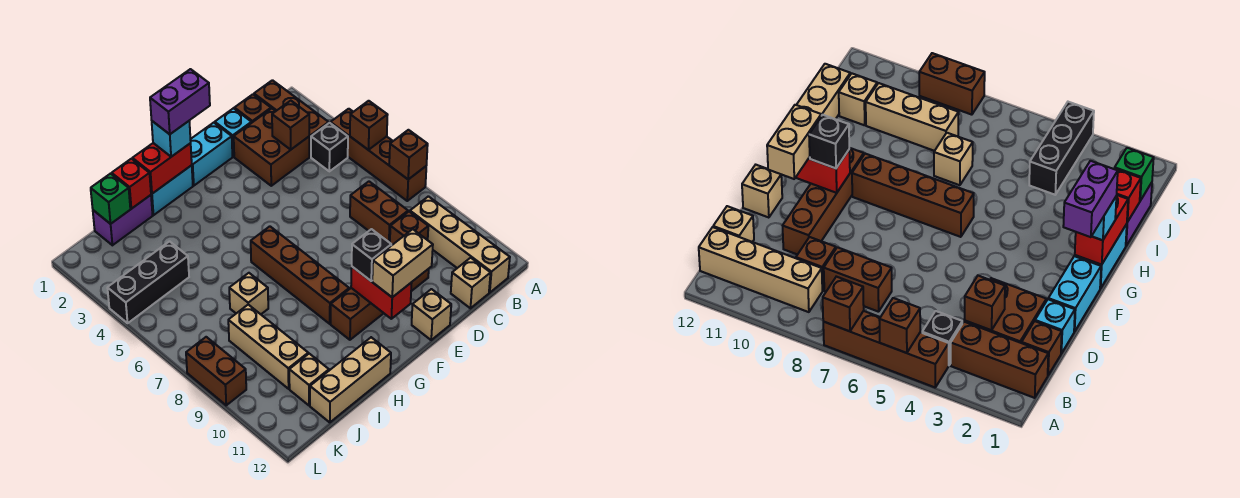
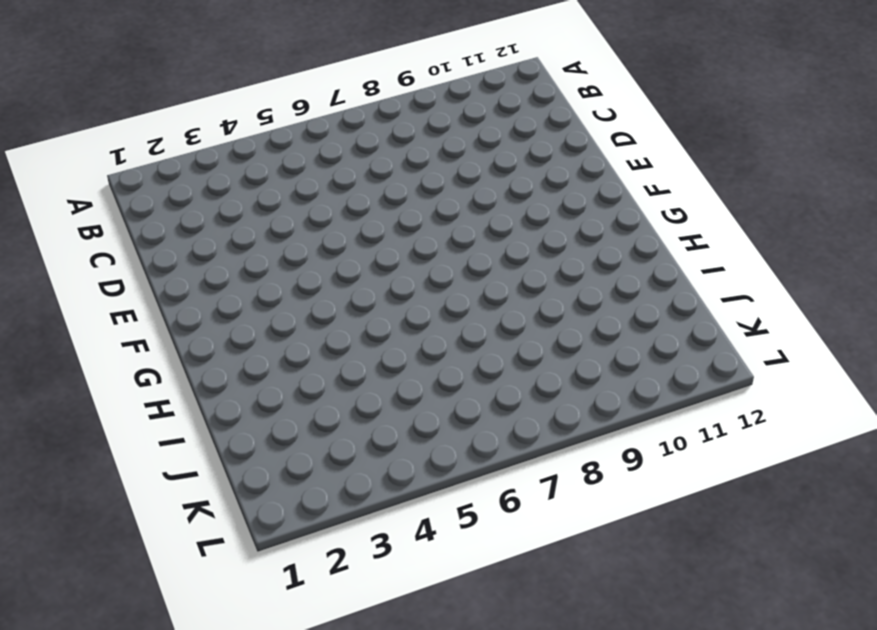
none -> brown brick A4:A7 level 1
none -> brown brick B1:B3 level 1
none -> black brick B4 level 1
none -> tan brick B9:B12 level 1

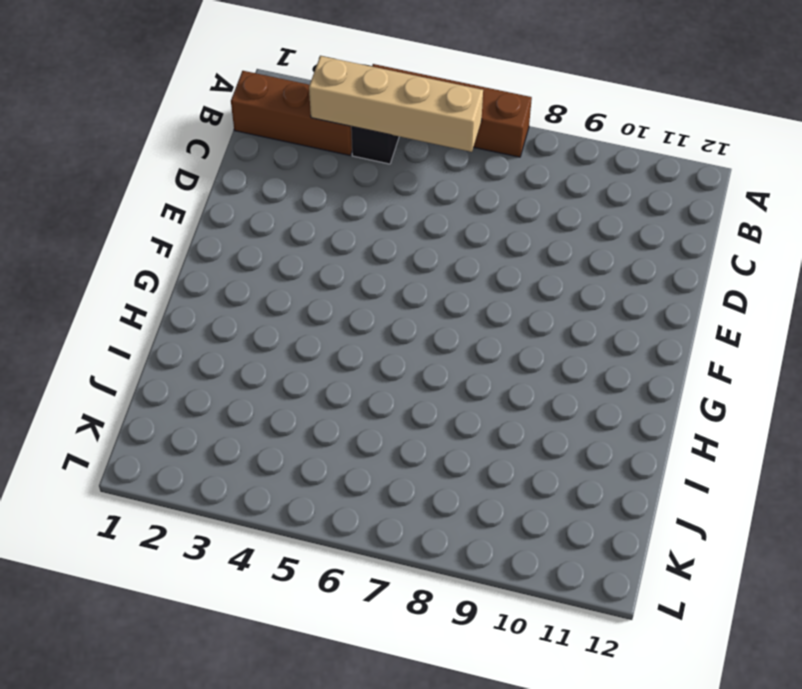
tan brick B3:B6 level 2 -> tan brick B9:B12 level 1
none -> brown brick C1 level 1
none -> brown brick C2:D3 level 1
none -> brown brick C7:C8 level 1
none -> brown brick C9 level 1

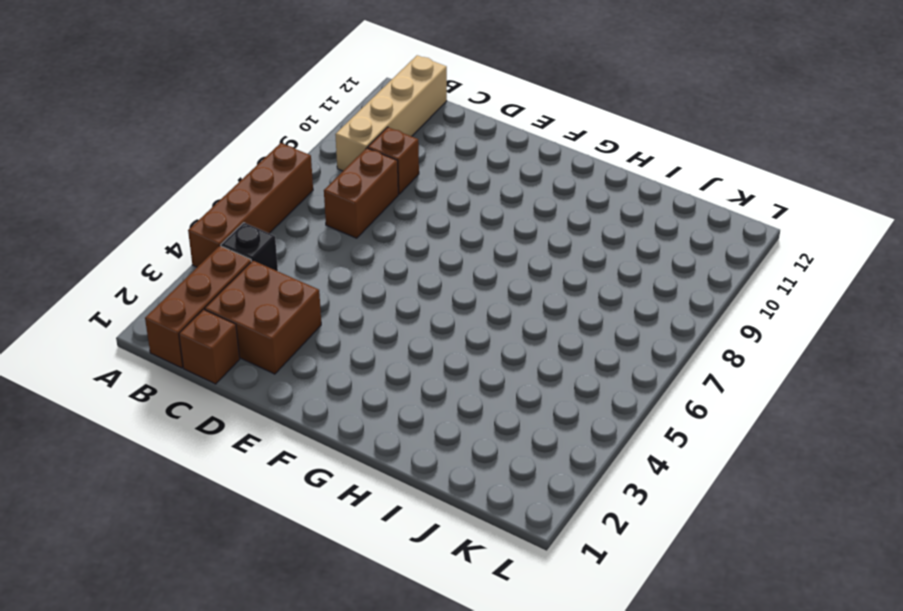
none -> tan brick C12 level 1
none -> cyan brick D1 level 1
none -> brown brick D10:G10 level 1
none -> cyan brick E1:F1 level 1

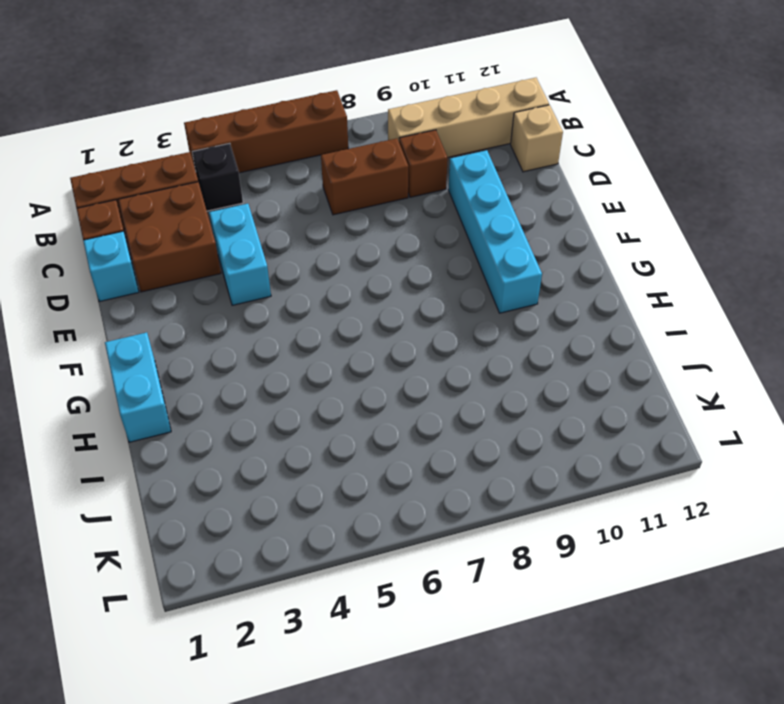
cyan brick D4:E4 level 1 -> cyan brick E1:F1 level 1
cyan brick D10:G10 level 1 -> brown brick D10:G10 level 1
none -> tan brick E12 level 1
none -> brown brick G6:G9 level 1
none -> tan brick H12:J12 level 1
none -> purple brick I1:J1 level 1

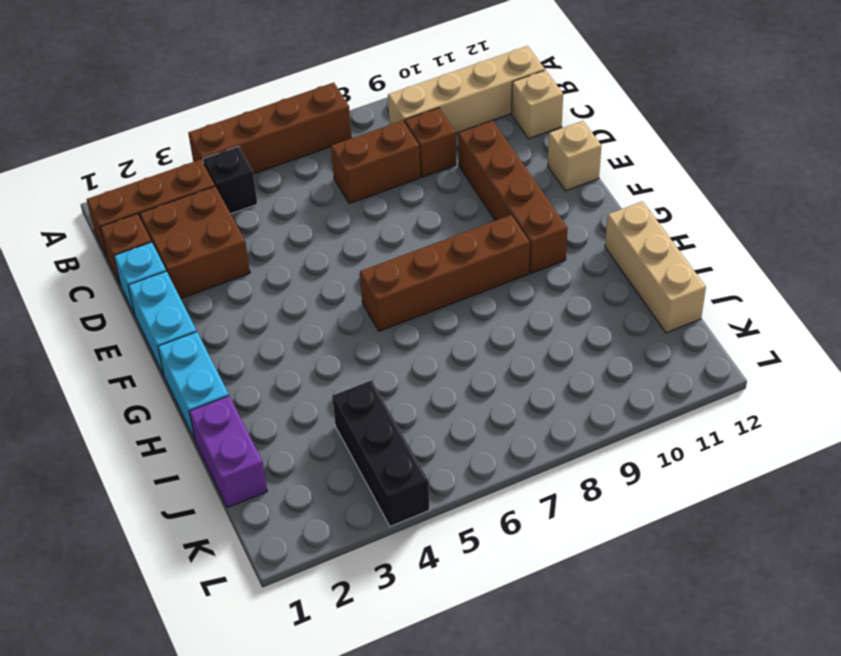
none -> tan brick I7 level 1
none -> tan brick J8:J10 level 1
none -> tan brick J11 level 1
none -> brown brick L8:L9 level 1

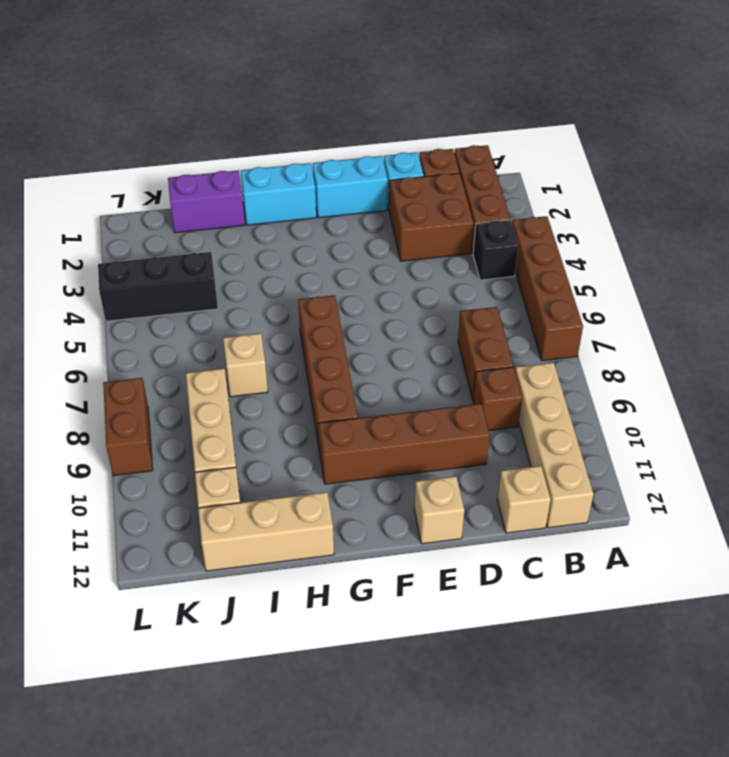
none -> brown brick A5 level 2
none -> brown brick A7 level 2
none -> brown brick C3 level 2
none -> red brick F10:F11 level 2

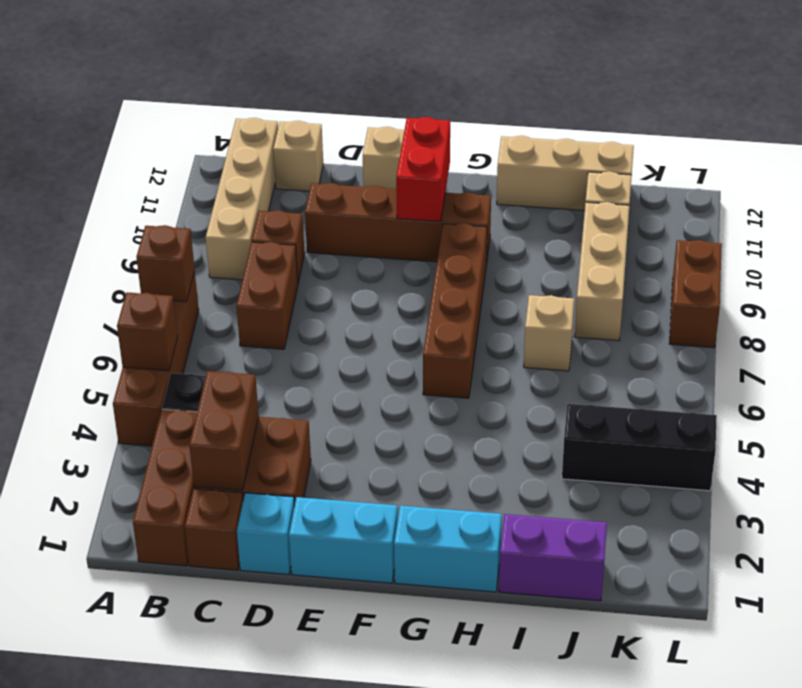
brown brick C2:C3 level 2 -> brown brick C3 level 2
none -> red brick G1:H1 level 2
none -> red brick I1 level 2
none -> green brick J1 level 2
none -> tan brick E11:F11 level 3

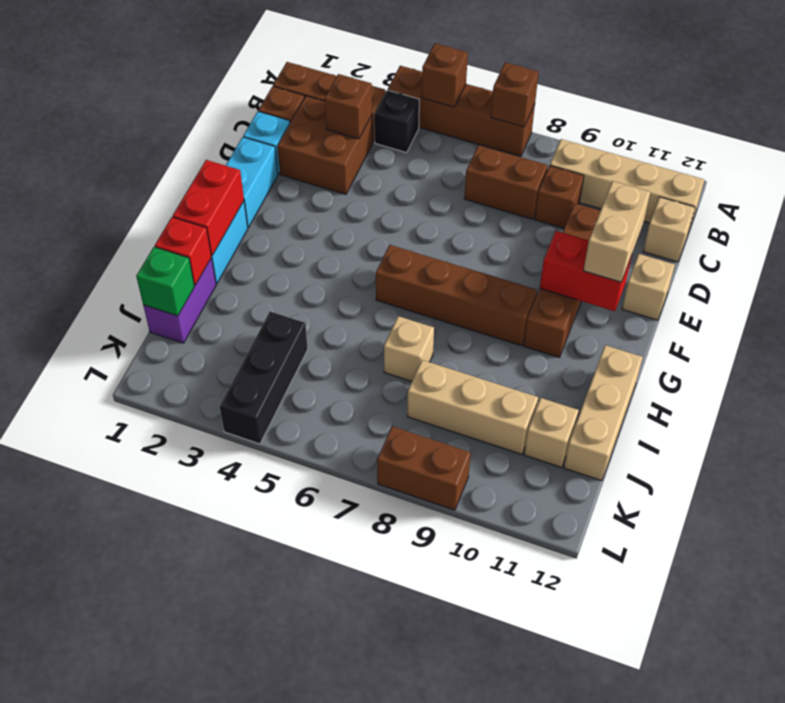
none -> black brick F10 level 3
none -> cyan brick G1 level 3
none -> purple brick F1:G1 level 4

